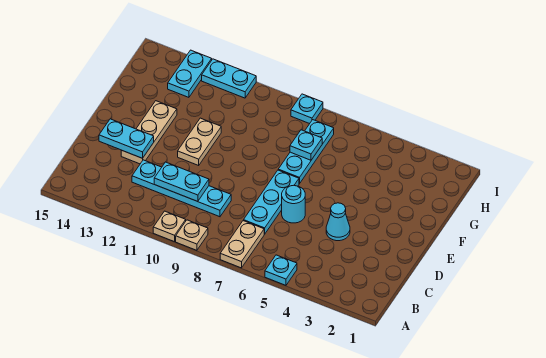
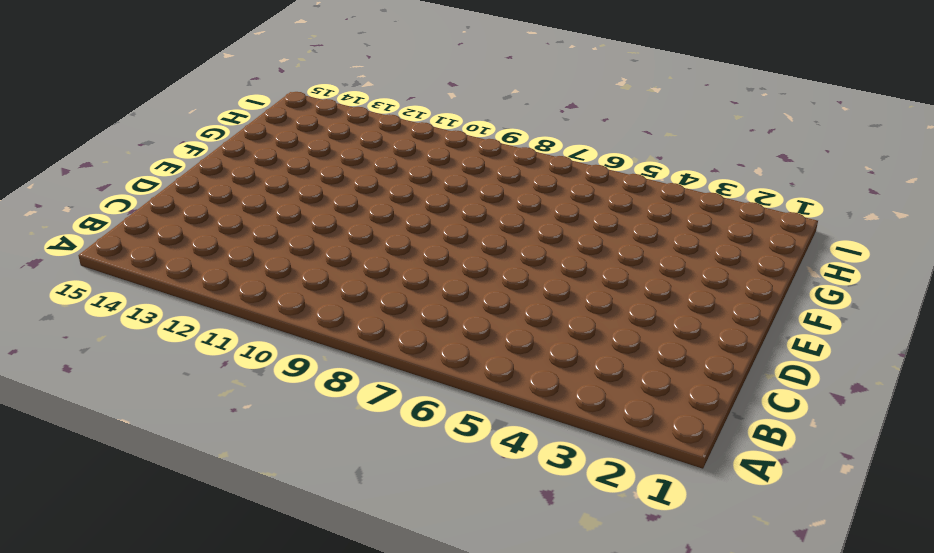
none -> cyan plate A5 level 1
none -> tan plate A7:B7 level 1
none -> tan plate A9 level 1

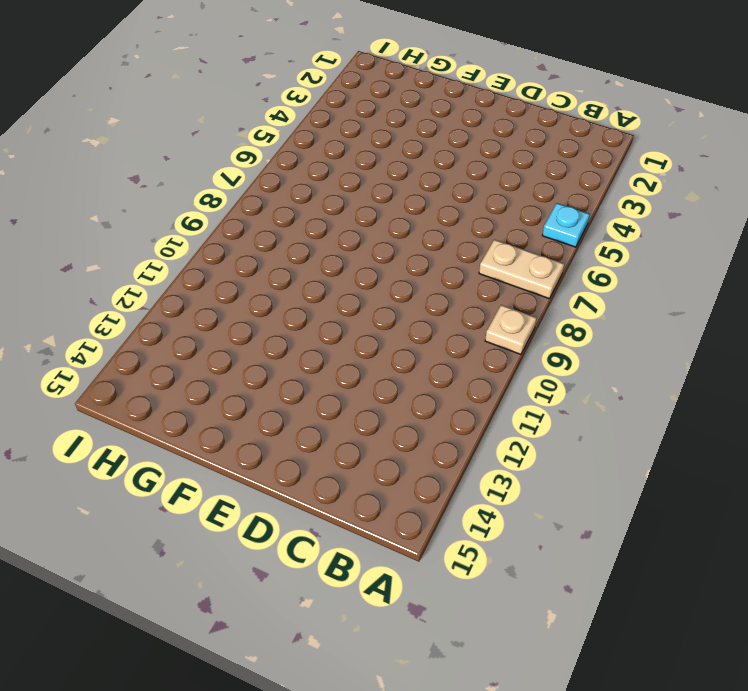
none -> tan plate A10 level 1
none -> cyan plate C7:E7 level 1
none -> cyan plate C9:C12 level 1

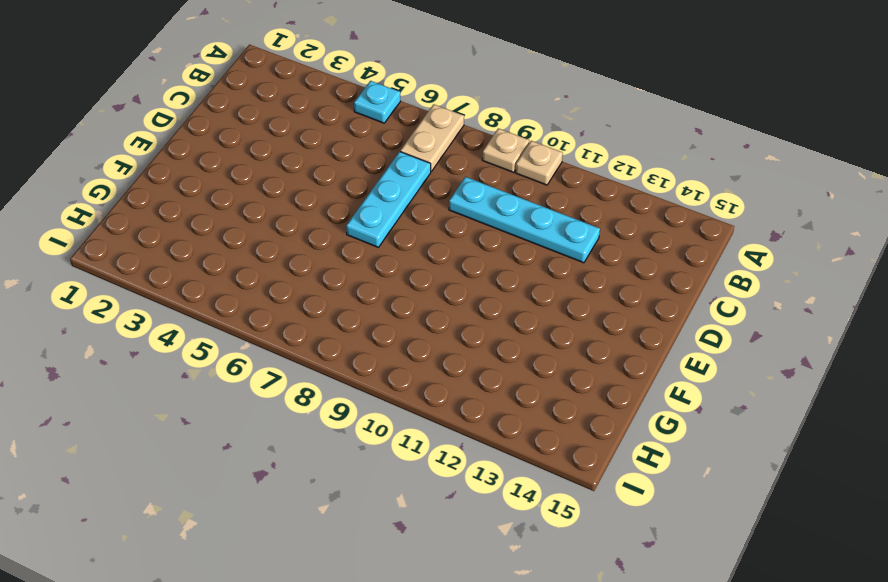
none -> cyan cone D4 level 1
none -> cyan round brick D6 level 1
none -> tan plate D13:F13 level 1

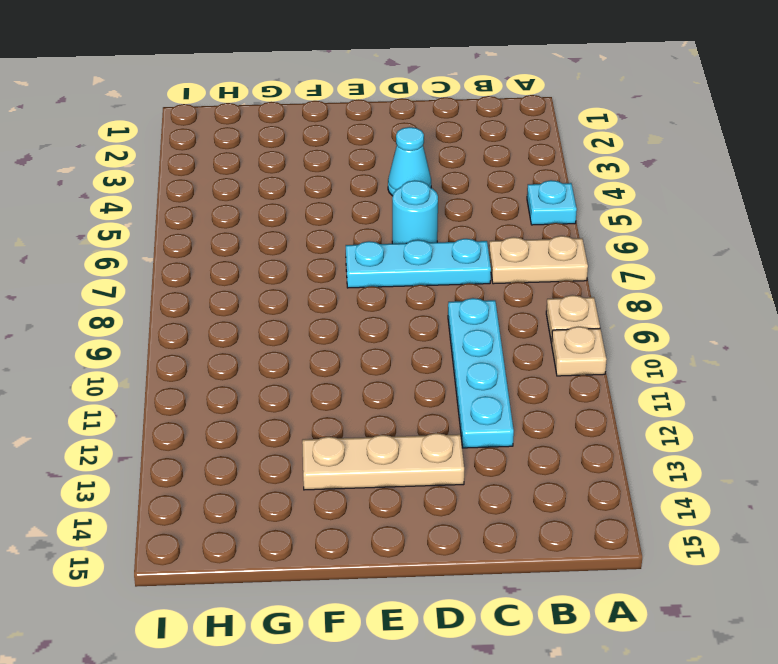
none -> tan plate E11:F11 level 1
none -> cyan plate F7:H7 level 1
none -> cyan plate H13:I13 level 1

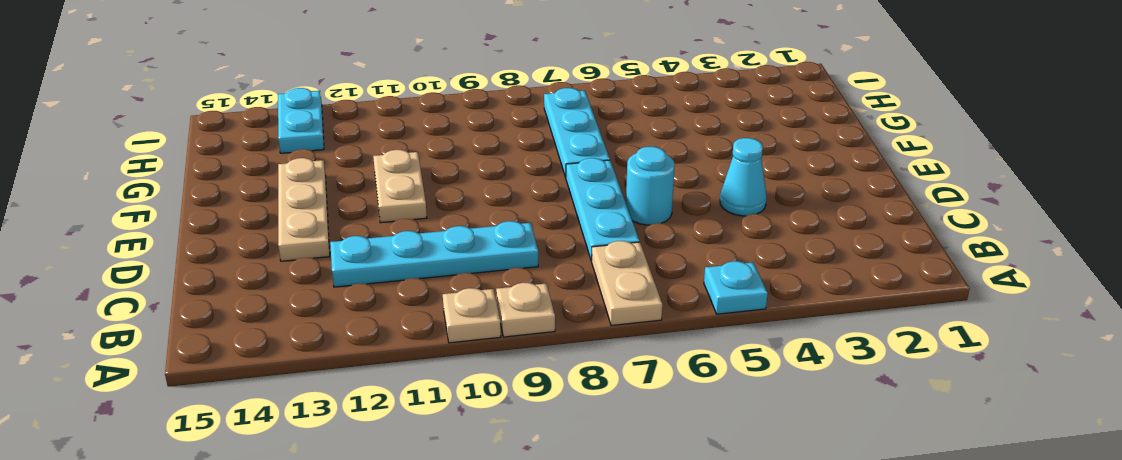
none -> cyan plate I8 level 1
none -> cyan plate I11:I12 level 1
none -> cyan plate C10:C11 level 2

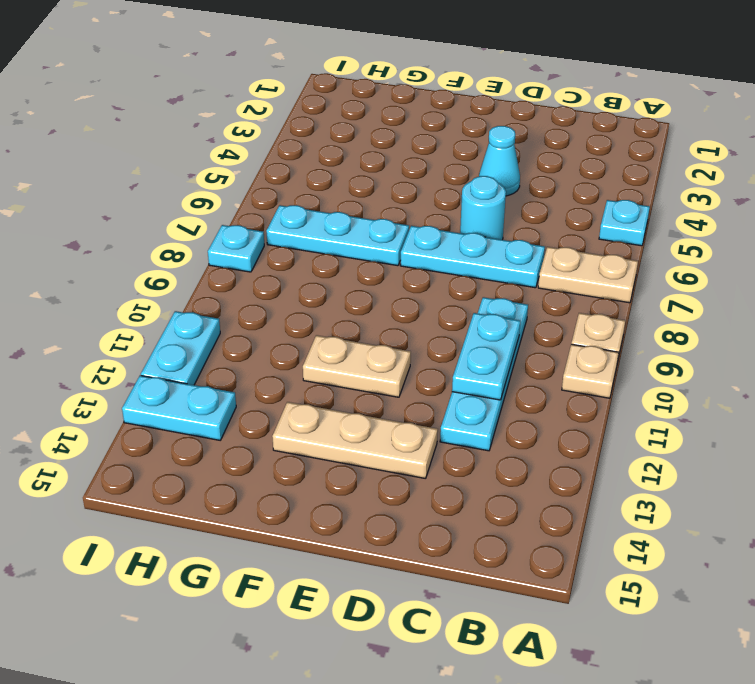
none -> cyan plate D13:D14 level 2
none -> cyan plate G7 level 2

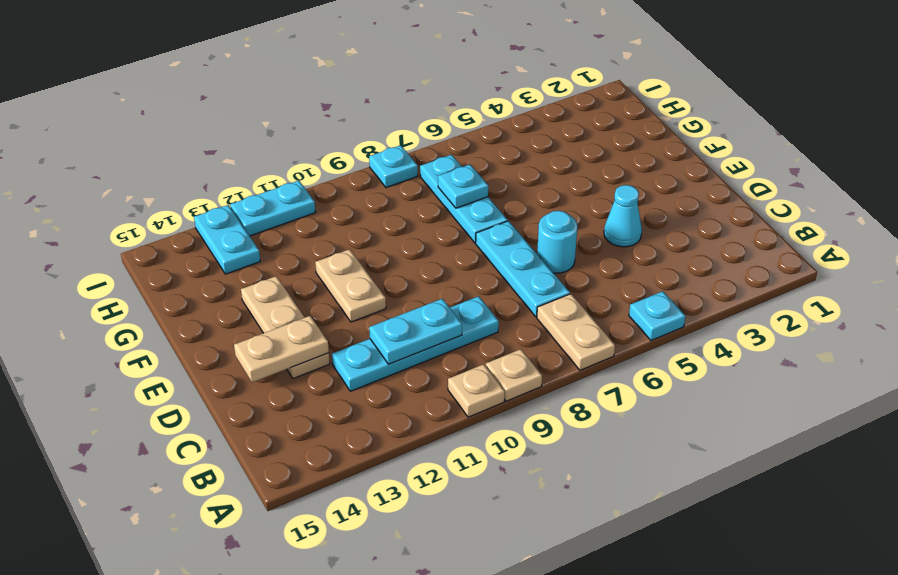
tan plate D13:D14 level 2 -> cyan plate D13:D14 level 2

